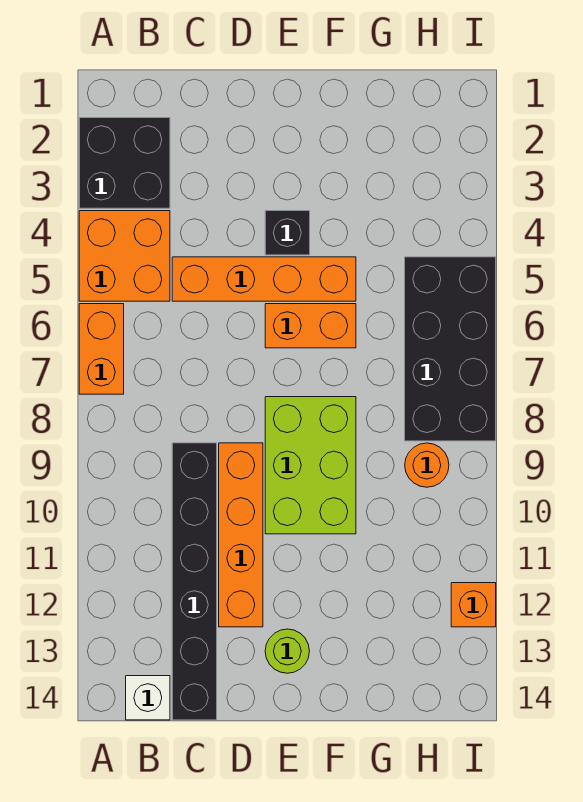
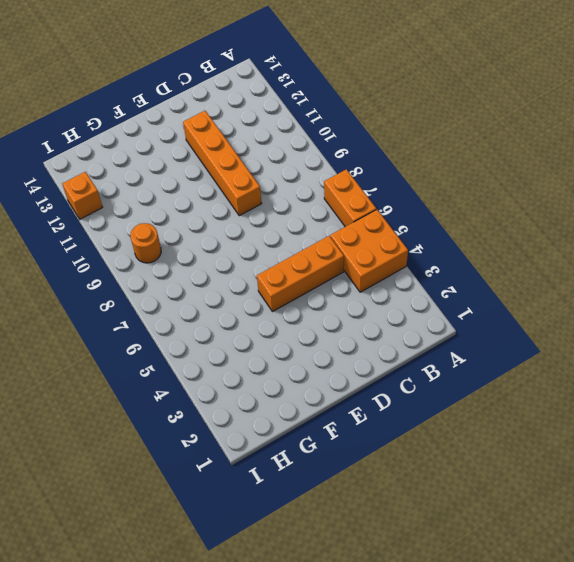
orange brick C5:E5 level 1 -> orange brick C5:F5 level 1
none -> black brick A2:B3 level 1
none -> white brick B14 level 1
none -> black brick C9:C14 level 1

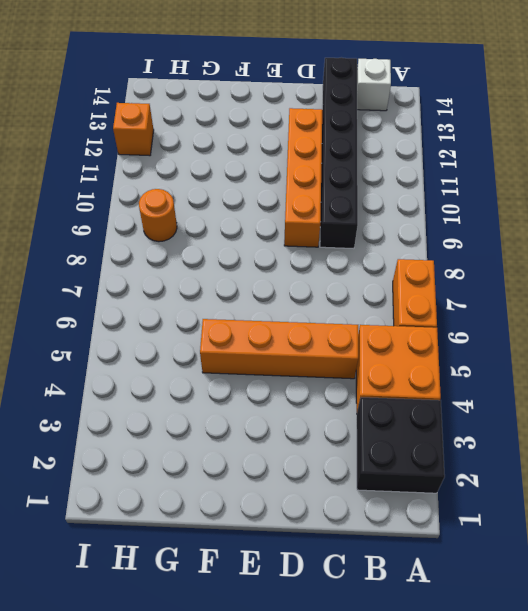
none -> black brick E4 level 1
none -> orange brick E6:F6 level 1
none -> lime brick E8:F10 level 1

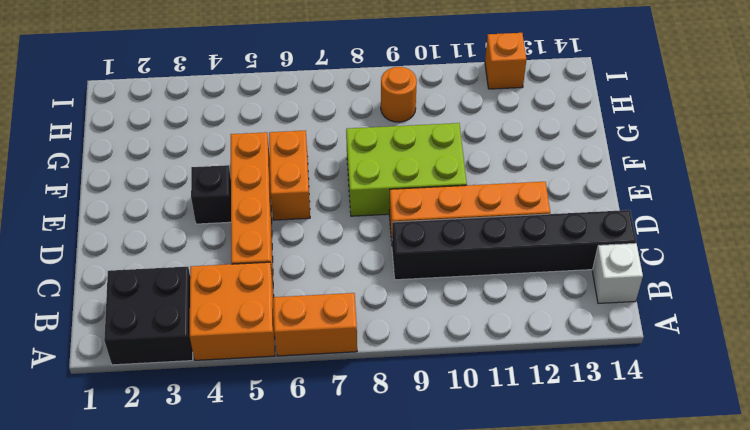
none -> lime round brick E13 level 1
none -> black brick H5:I8 level 1

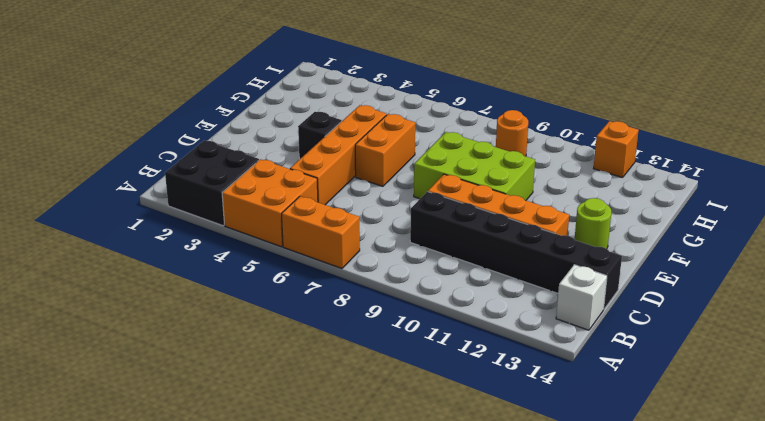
none -> black brick H5:I8 level 1

